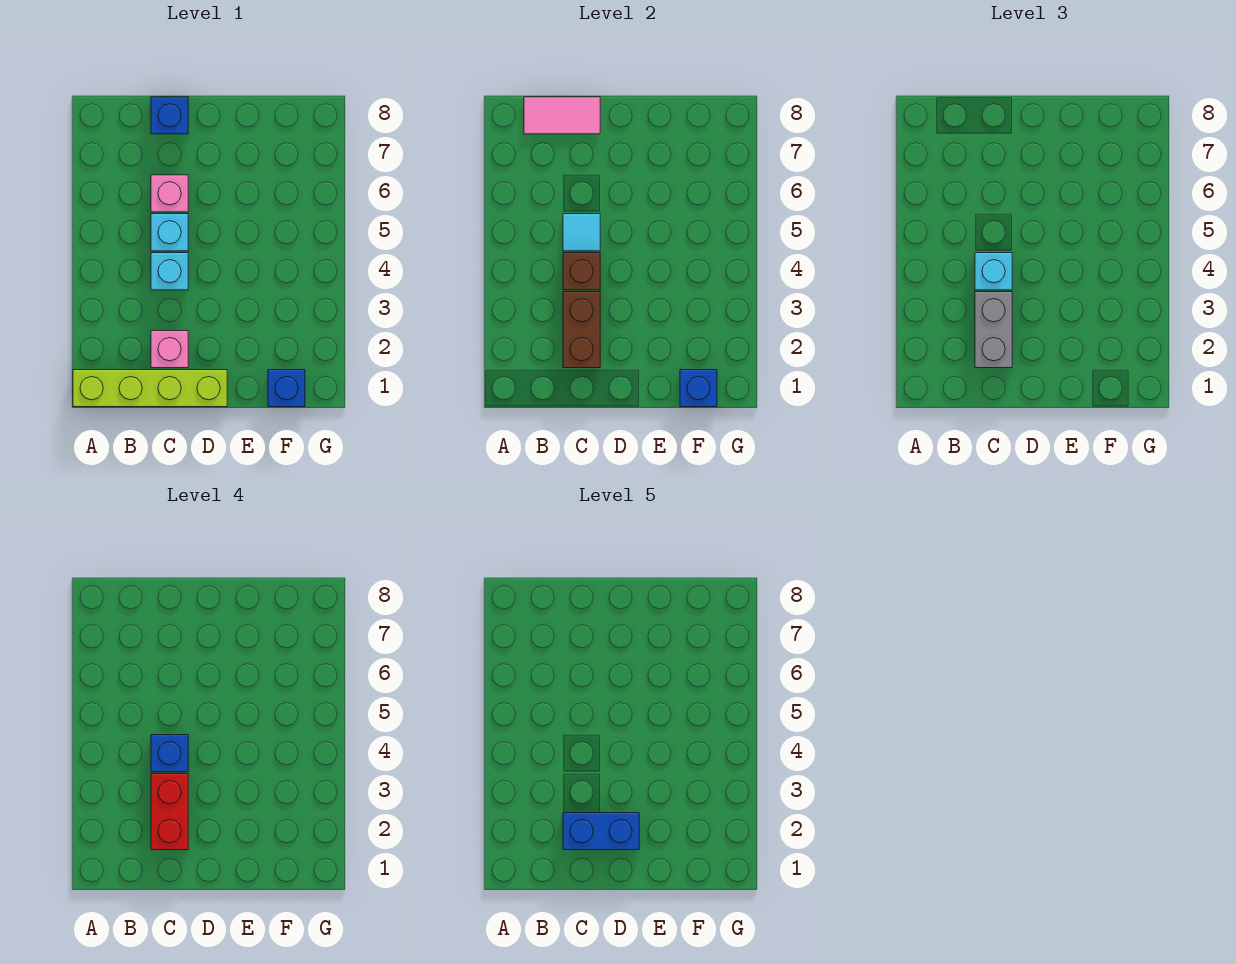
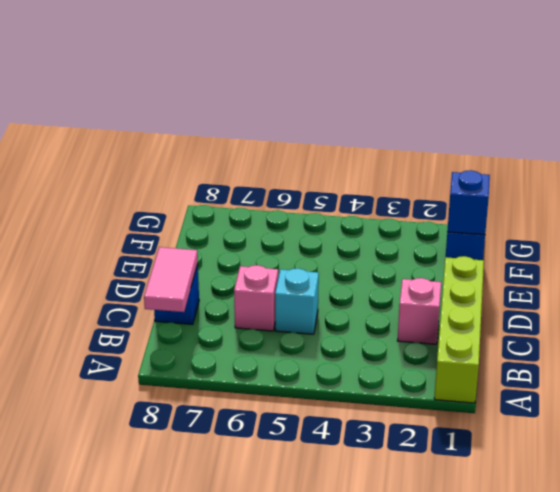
none -> cyan brick C4 level 1
none -> brown brick C2:C3 level 2
none -> brown brick C4 level 2

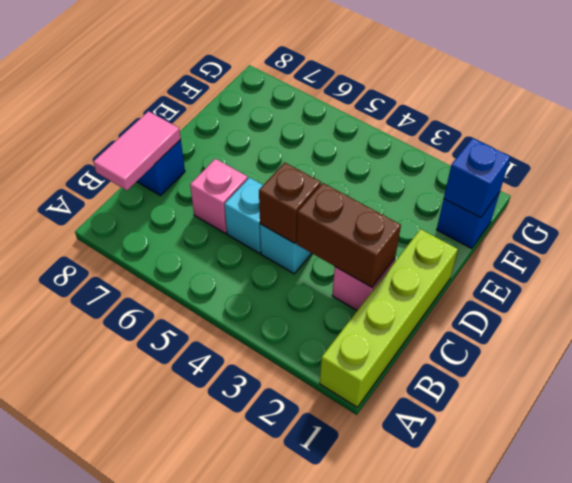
none -> cyan tile C5 level 2
none -> grey brick C2:C3 level 3
none -> cyan brick C4 level 3

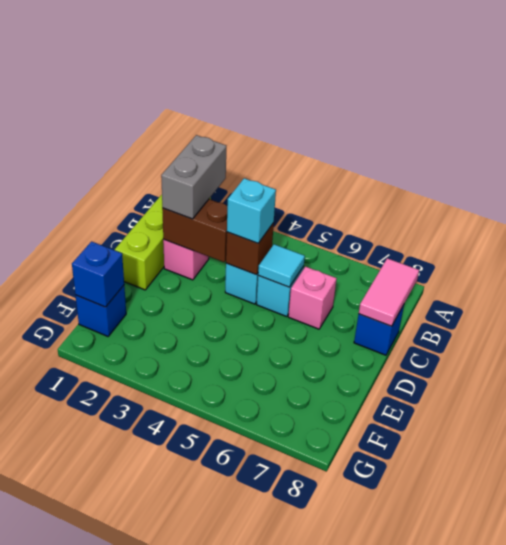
grey brick B2:C2 level 3 -> grey brick C2:C3 level 3
none -> red brick C2:C3 level 4
none -> blue brick C4 level 4
none -> blue brick C2:D2 level 5

